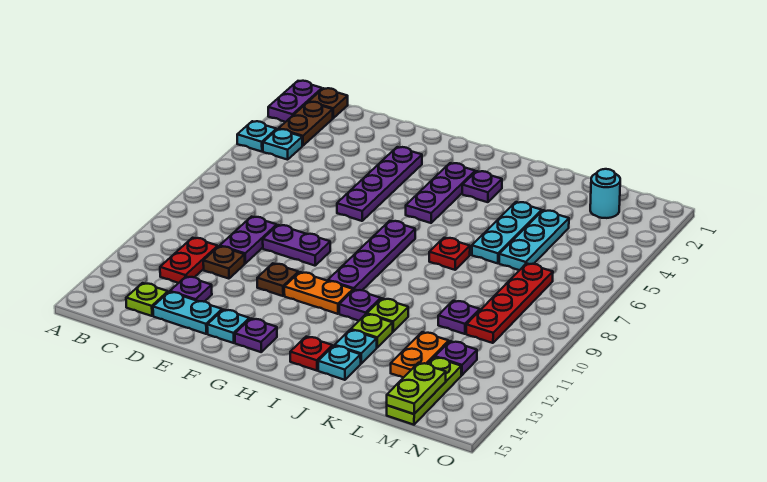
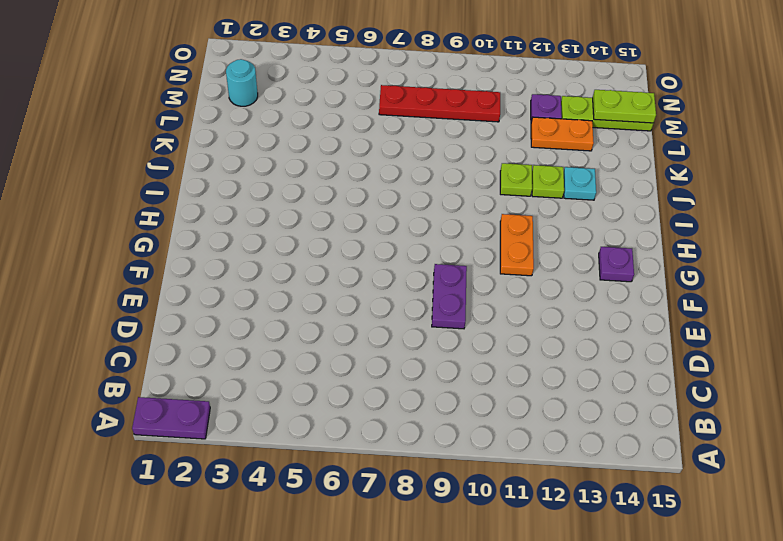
none -> cyan plate A4 level 1
none -> brown plate B1 level 1
none -> brown plate B2:B3 level 1
none -> cyan plate B4 level 1

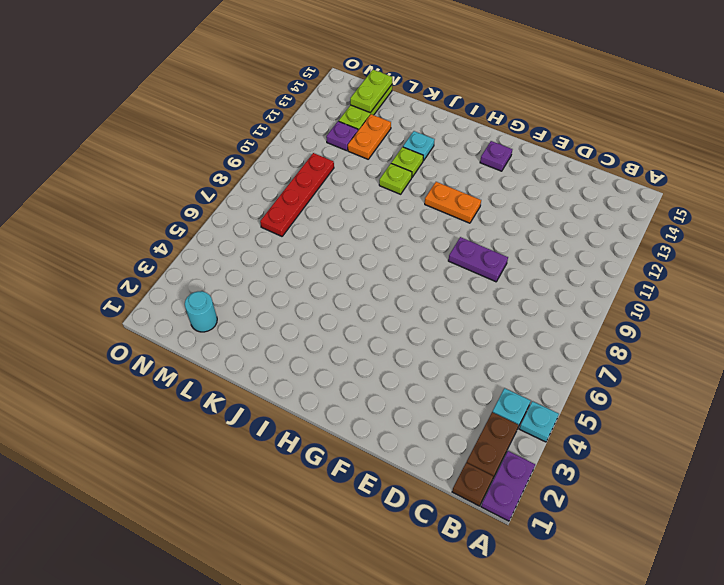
none -> red plate C11:C12 level 1
none -> lime plate C14 level 1
none -> purple plate D9:D10 level 1
none -> brown plate D11 level 1

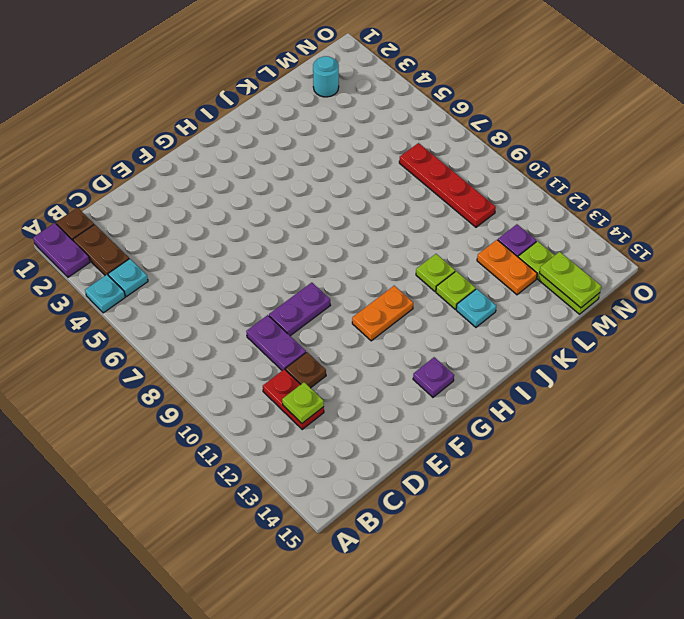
lime plate C12 level 2 -> lime plate C14 level 1
none -> purple plate D13 level 1
none -> cyan plate D14:E14 level 1
none -> purple plate F3:F6 level 1
none -> brown plate F11 level 1

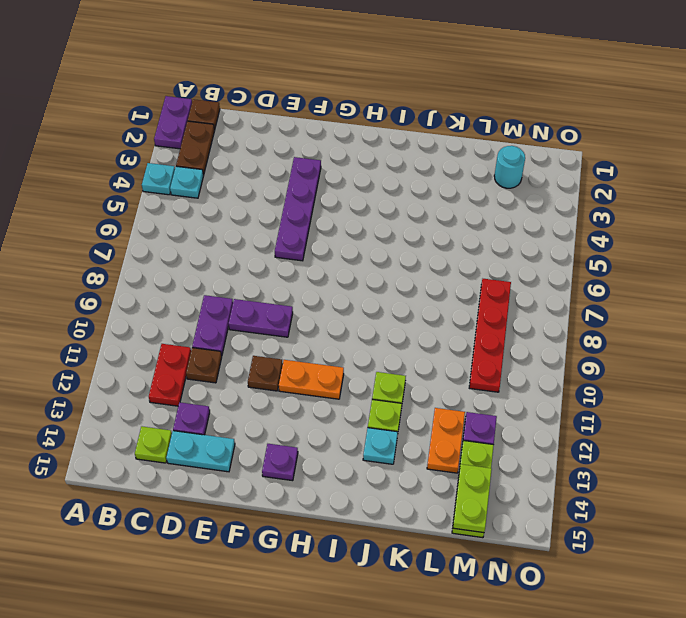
none -> cyan plate F14 level 1
none -> purple plate H3:H5 level 1
none -> purple plate H7:H10 level 1
none -> purple plate I3 level 1

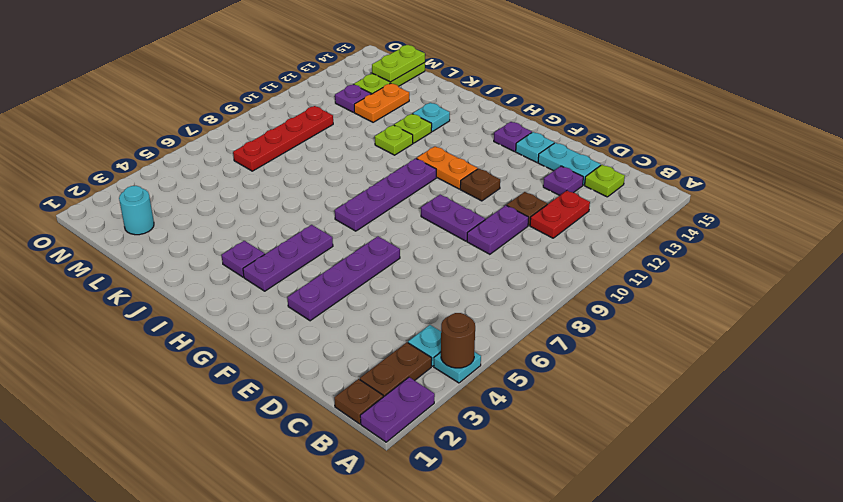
brown round brick A4 level 2 -> none
none -> purple plate I11 level 1
none -> red plate I14 level 1
none -> red plate J7 level 1
none -> cyan plate J14 level 1

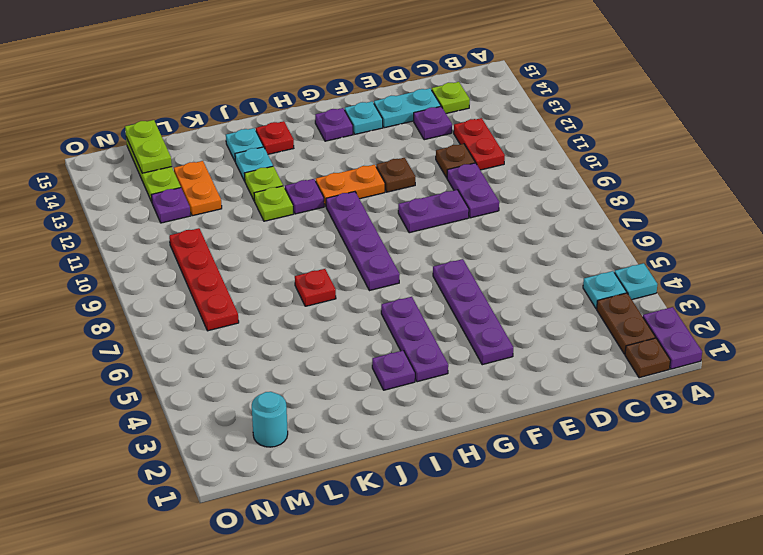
none -> cyan plate K4:K6 level 1
none -> cyan plate L4:L6 level 1
none -> purple plate L10 level 1

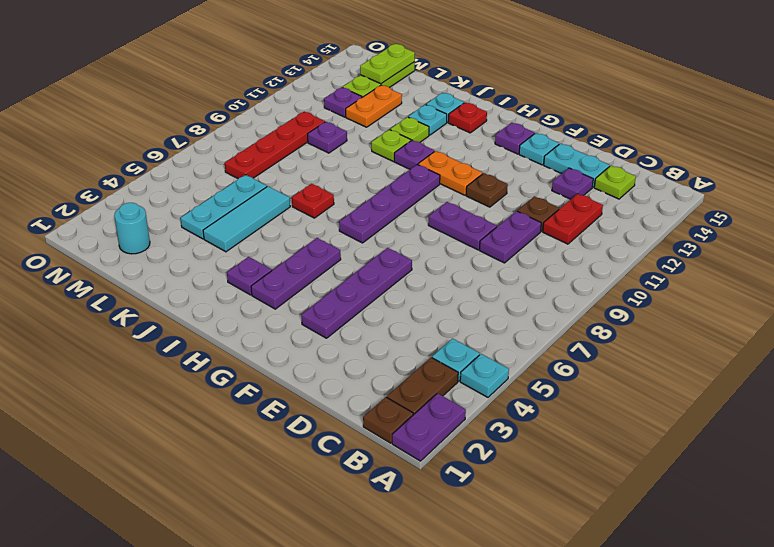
cyan tile K4:K6 level 1 -> cyan plate K4:K6 level 1

